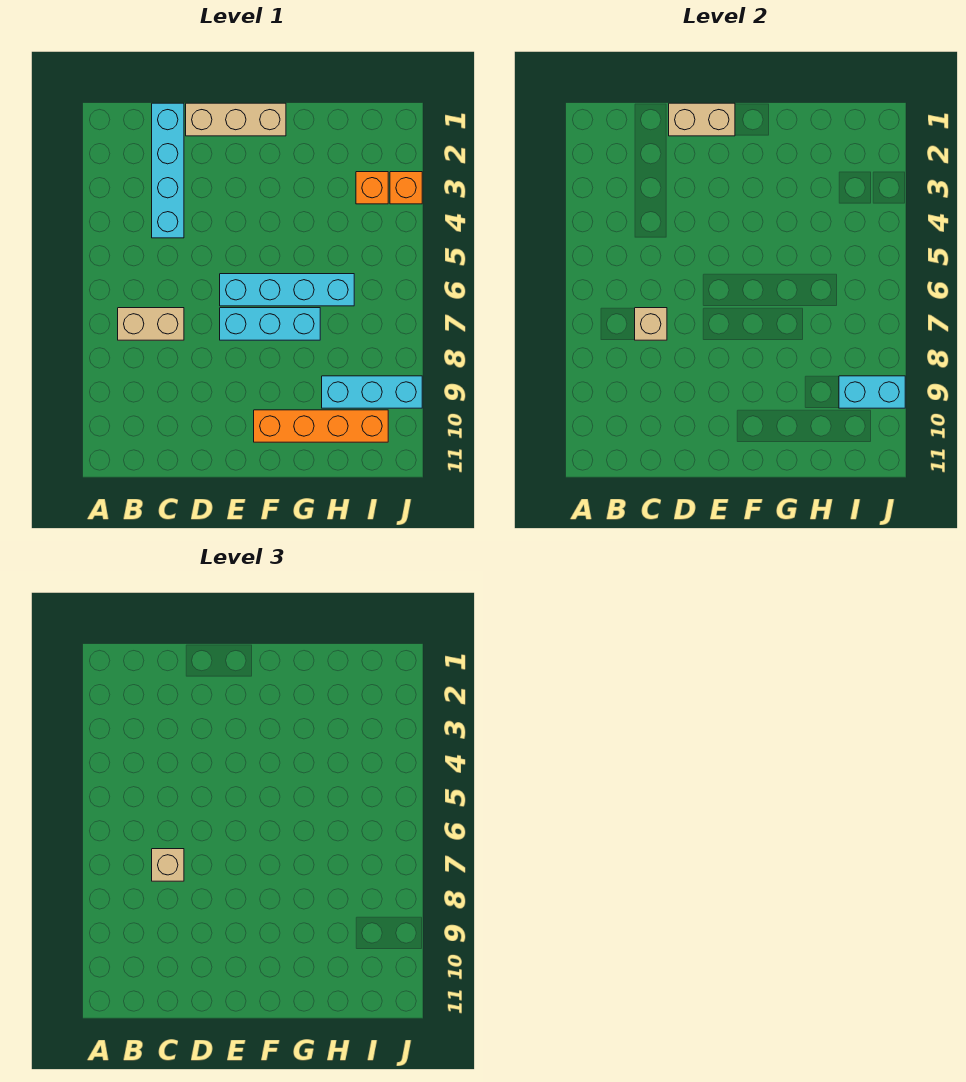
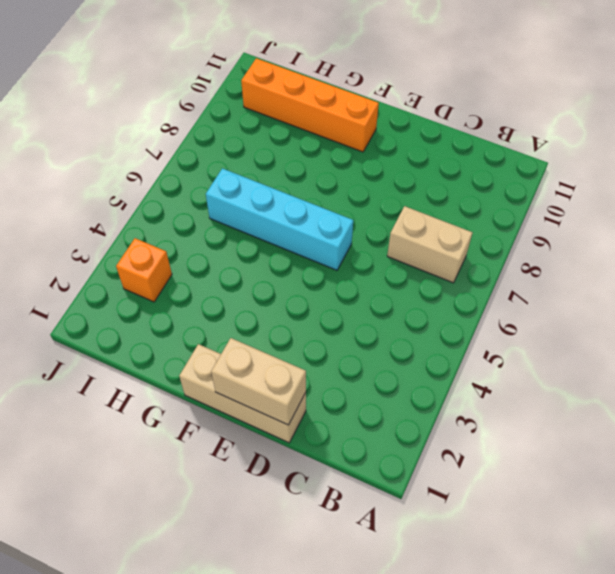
none -> cyan brick C1:C4 level 1
none -> cyan brick E7:G7 level 1
none -> cyan brick H9:J9 level 1

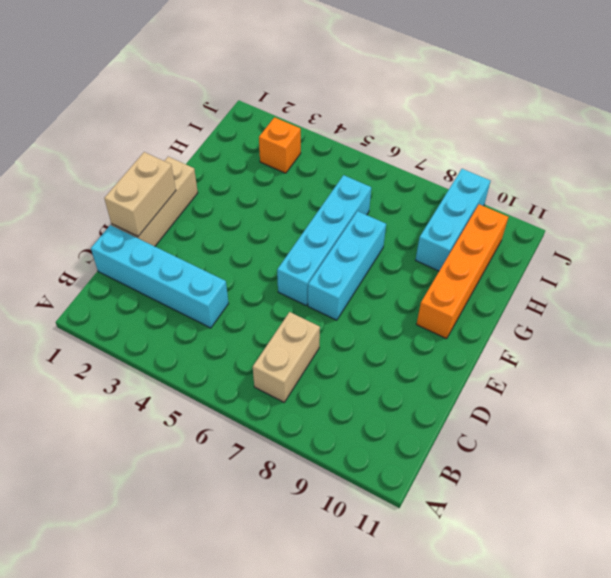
none -> orange brick J3 level 1
none -> tan brick C7 level 2
none -> cyan brick I9:J9 level 2

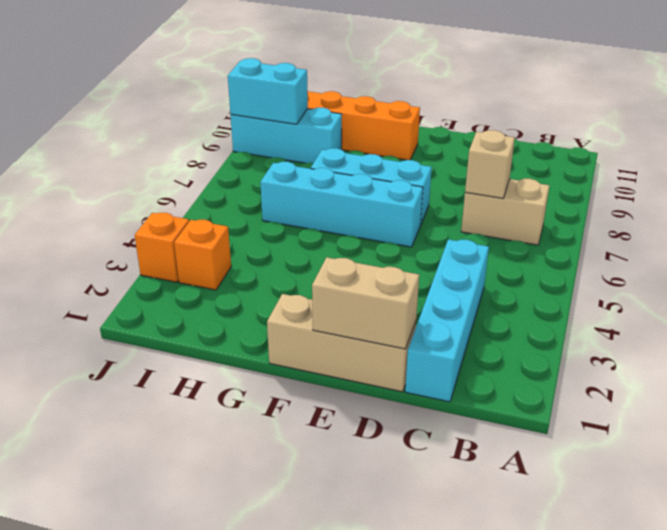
none -> tan brick C7 level 3

